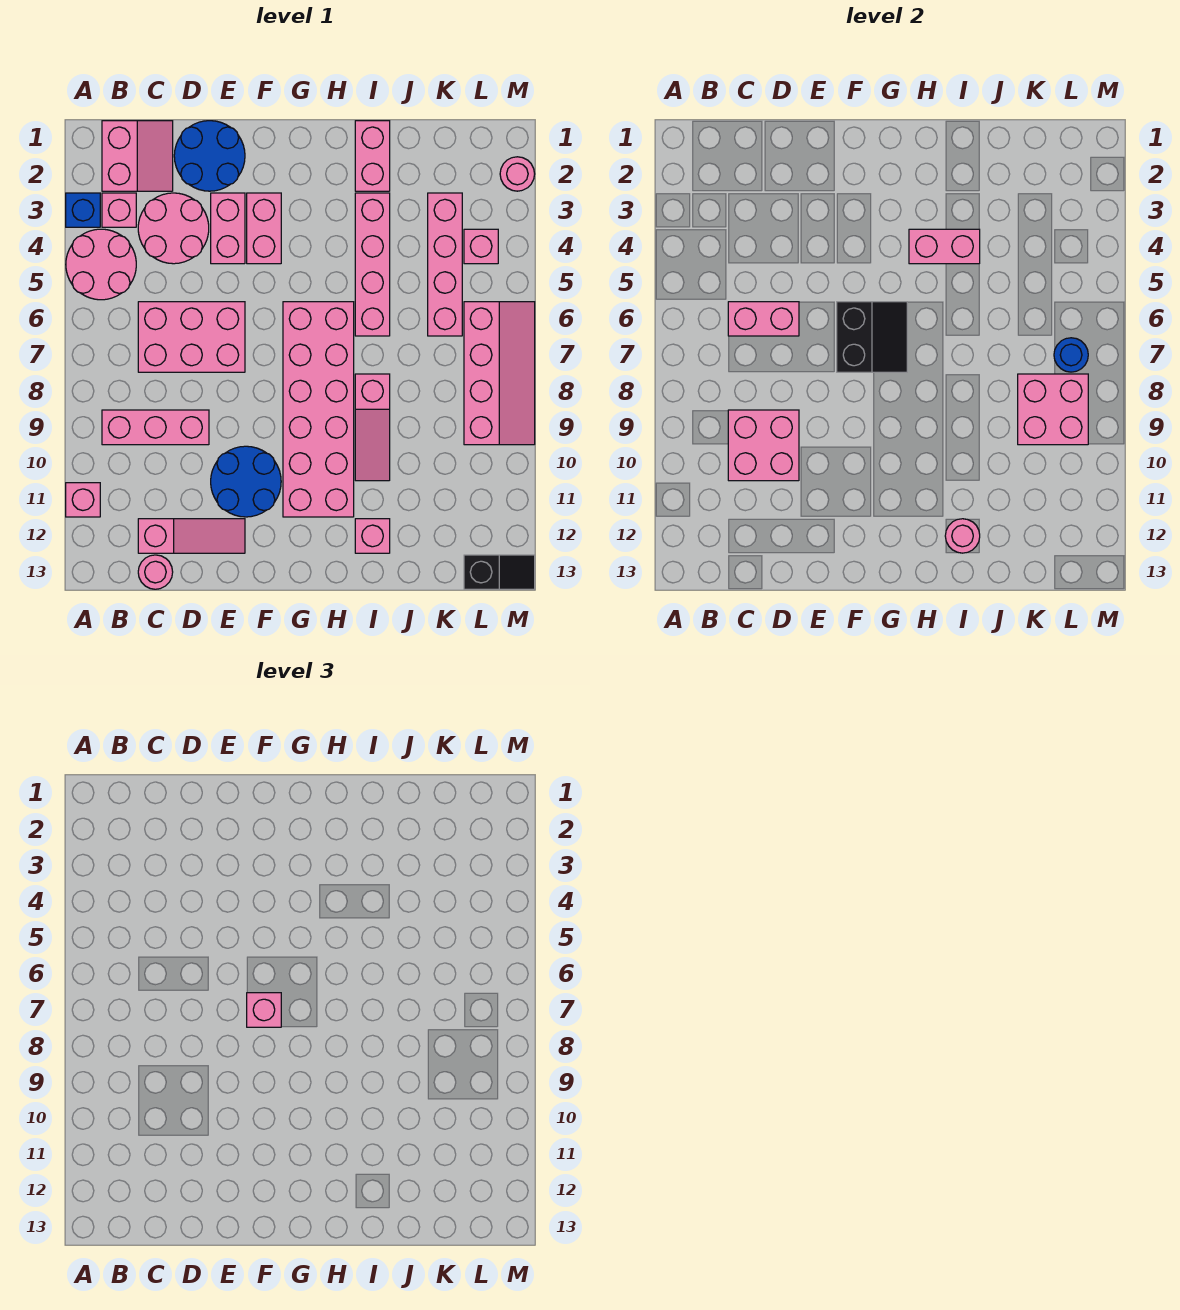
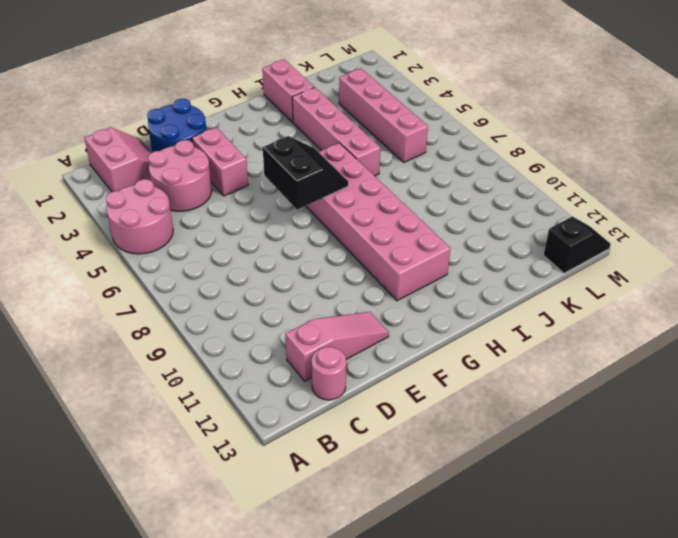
none -> blue brick A3 level 1
none -> pink brick A11 level 1
none -> pink brick B3 level 1
none -> pink brick B9:D9 level 1

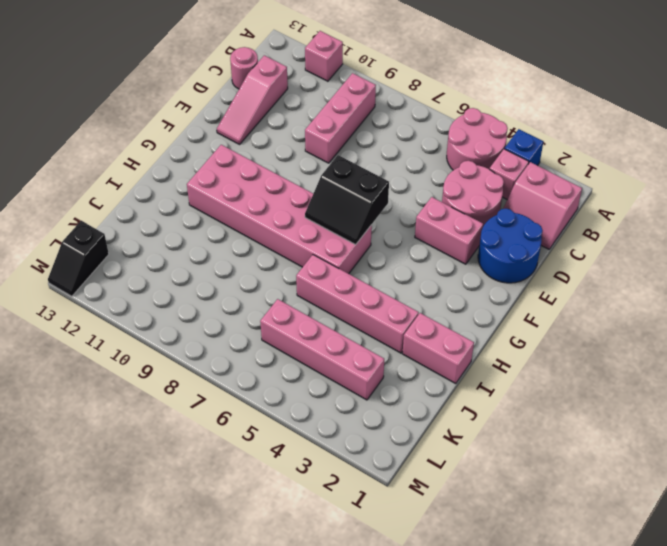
none -> pink brick C6:E7 level 1
none -> blue round brick E10:F11 level 1
none -> pink brick F3:F4 level 1
none -> pink slope I8:I10 level 1 top 8

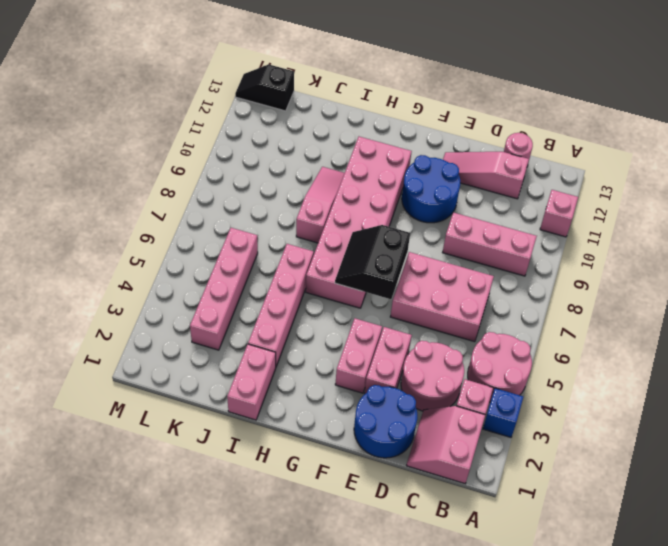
none -> pink brick I12 level 1
none -> pink brick L4 level 1
none -> pink slope L6:M9 level 1 top L
none -> pink round brick M2 level 1

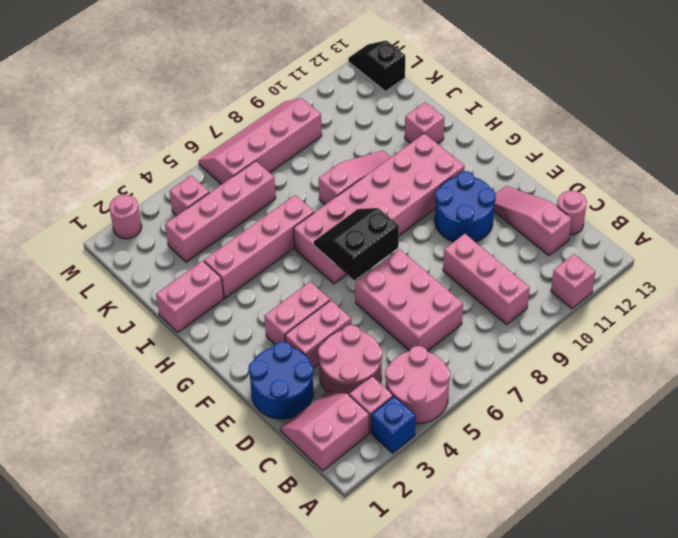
none -> pink brick C6:D6 level 2
none -> pink brick C9:D10 level 2
none -> pink brick H4:I4 level 2
none -> pink round brick I12 level 2

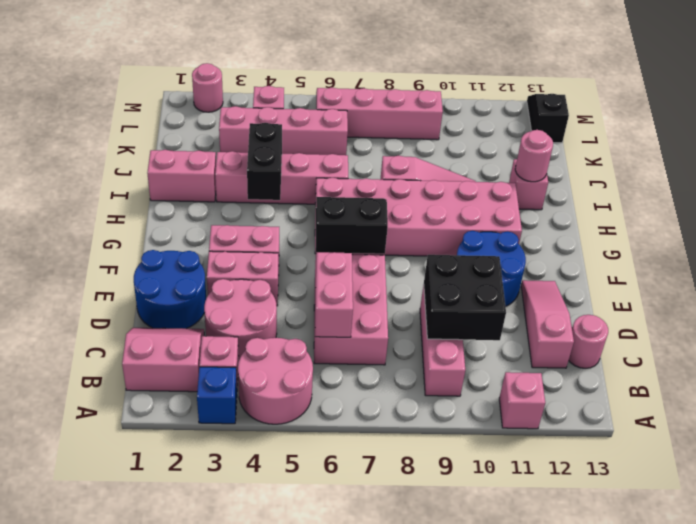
black brick C9:D10 level 2 -> pink brick C9:D10 level 2
black brick H4:I4 level 2 -> pink brick H4:I4 level 2
none -> pink brick K8:L9 level 2
none -> blue round brick L7 level 2
none -> pink brick F7 level 3

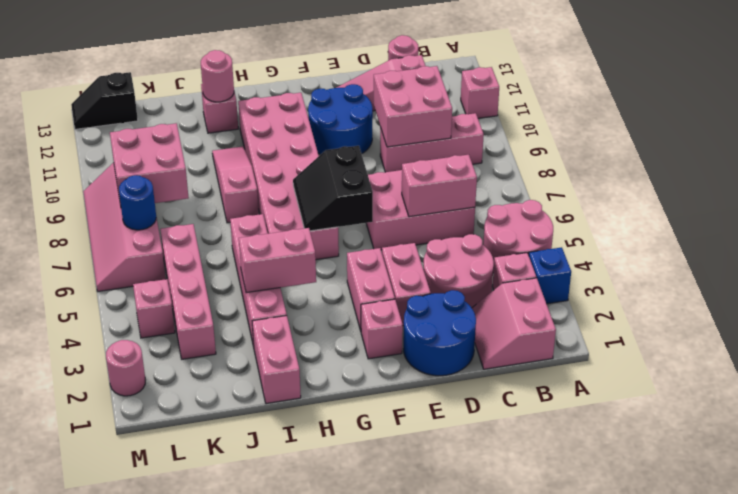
pink brick F2 level 1 -> pink brick F7 level 3

